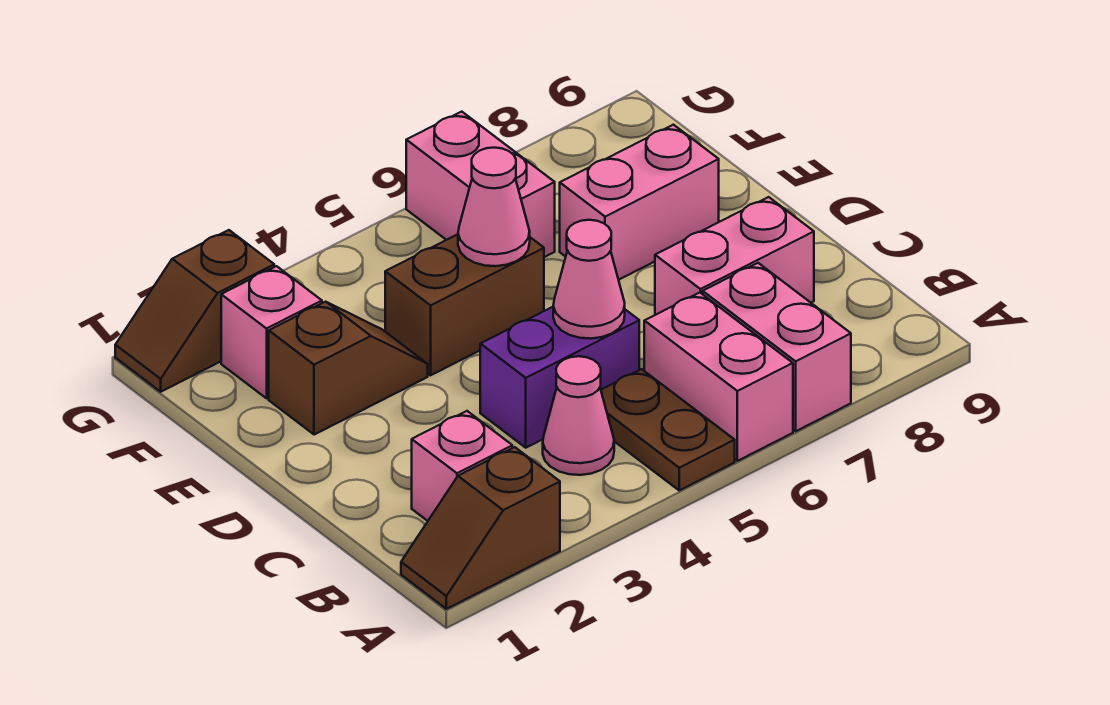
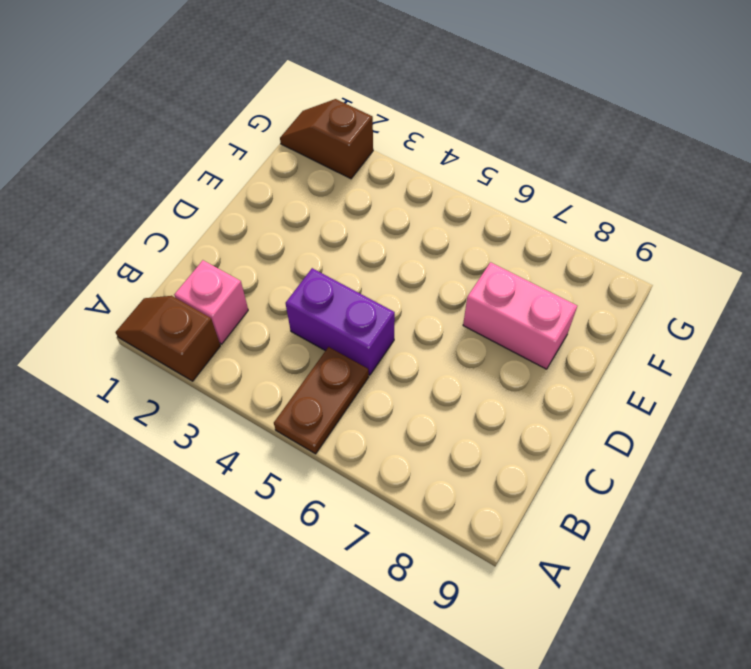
none -> pink brick A6:B6 level 1
none -> pink brick A7:B7 level 1
none -> pink cone B4 level 1

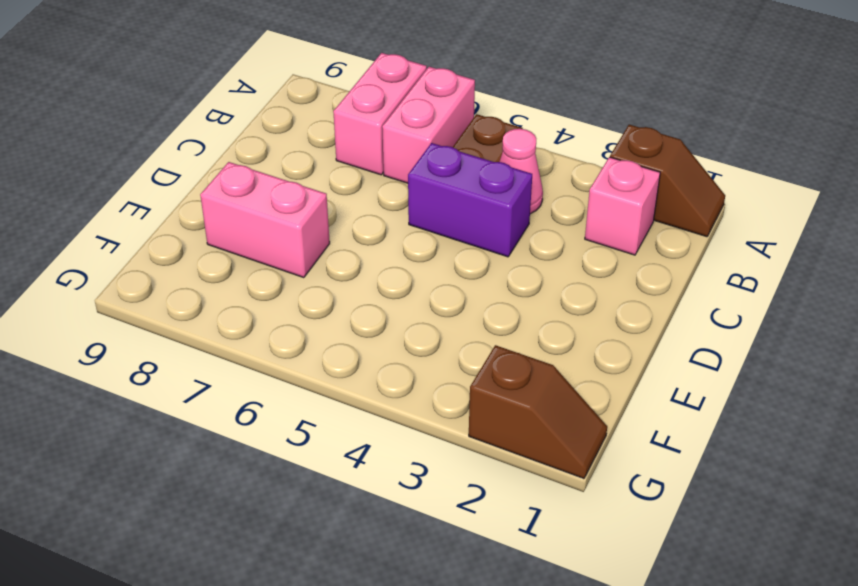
none -> pink brick C7:C8 level 1
none -> brown slope E2:E3 level 1 top 2
none -> brown brick E4:E5 level 1

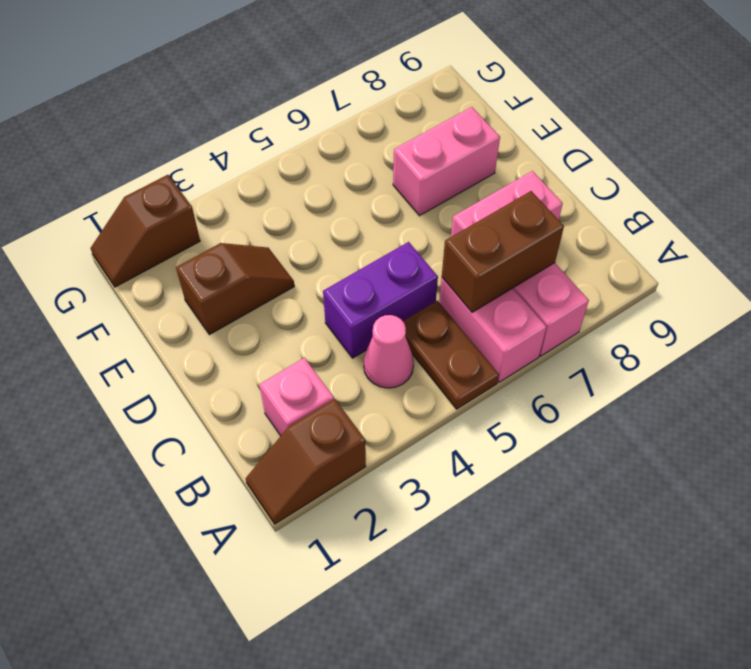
brown brick B6:B7 level 2 -> brown brick E4:E5 level 1
none -> pink brick F2 level 1
none -> pink brick F6:G6 level 1
none -> pink cone C5 level 2

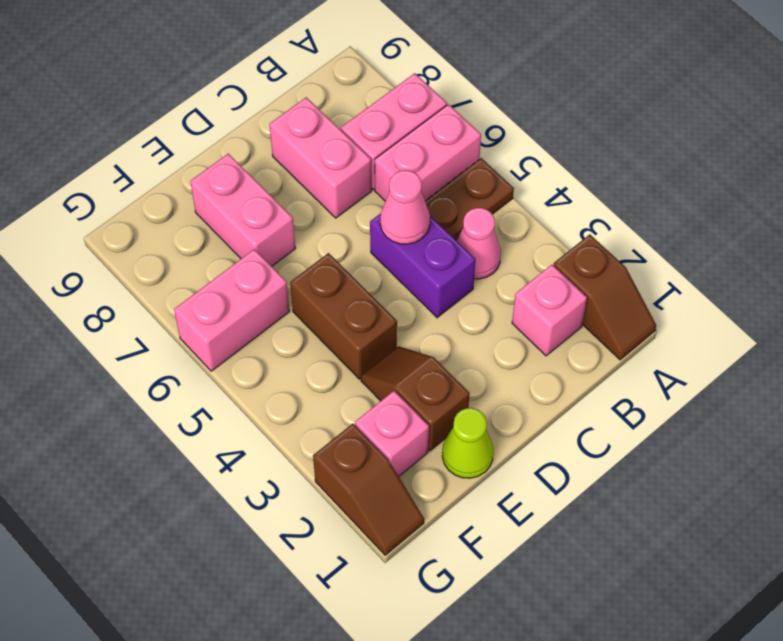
lime cone E1 level 1 -> none
none -> pink cone E5 level 2

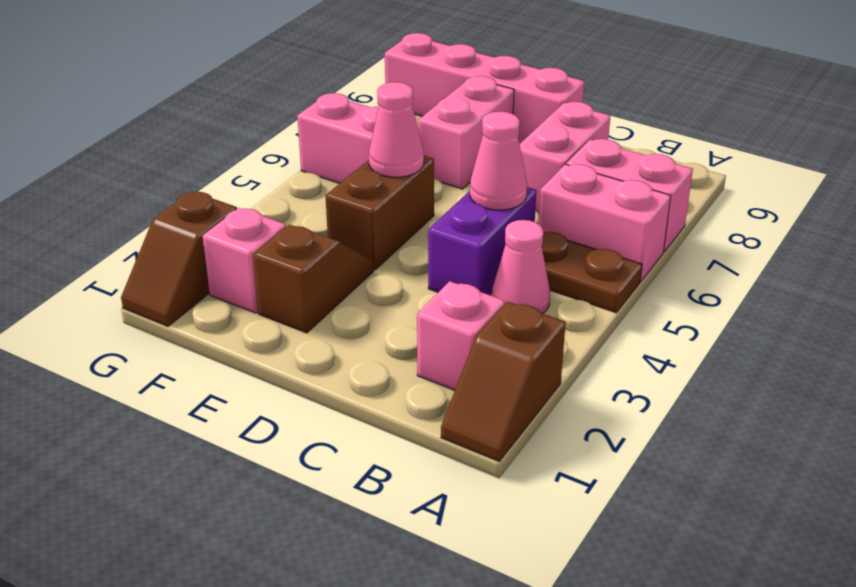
pink brick D9:G9 level 1 -> none

